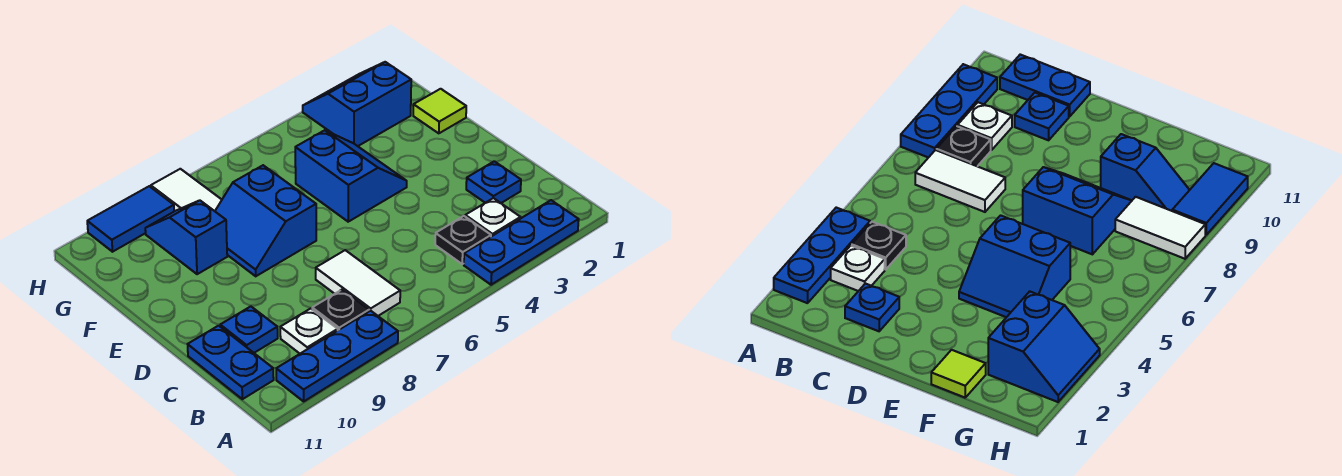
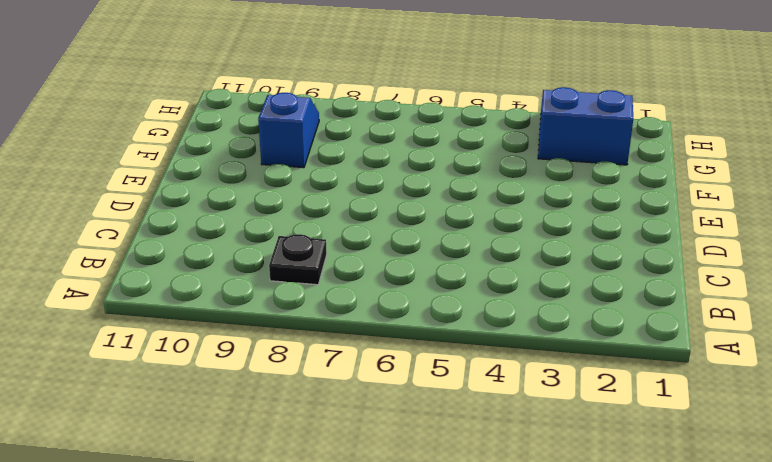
none -> blue plate A2:A4 level 1
none -> blue plate A8:A10 level 1
none -> white plate B3 level 1

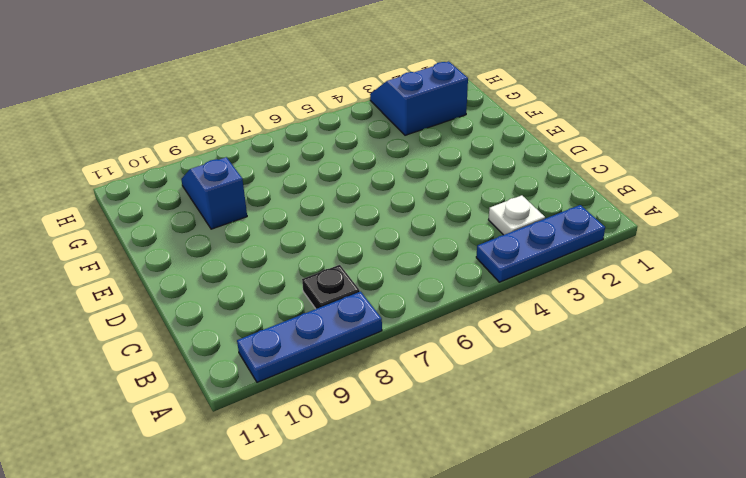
none -> black plate B4 level 1
none -> white tile B7:C7 level 1
none -> white plate B9 level 1

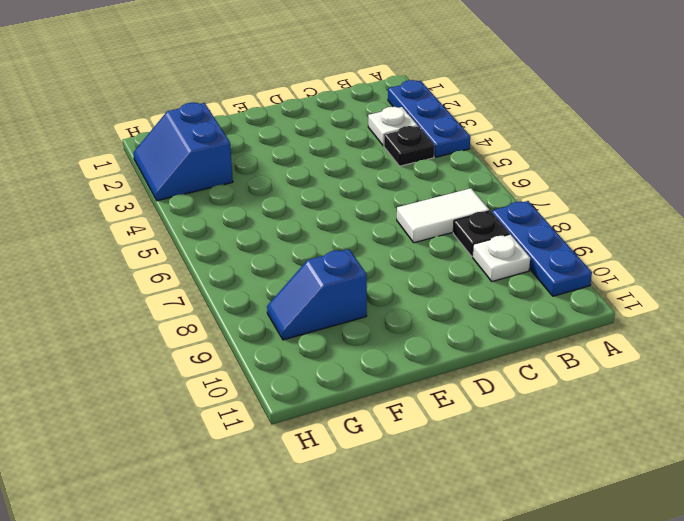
none -> blue plate B11:C11 level 1
none -> blue plate C2 level 1
none -> blue plate C10 level 1

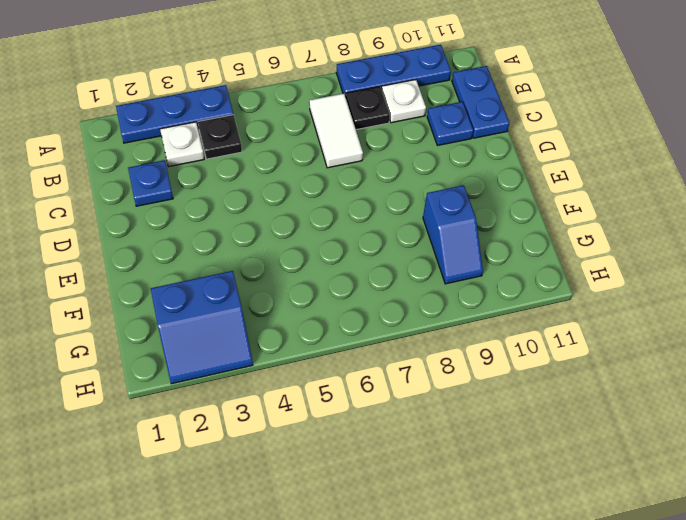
none -> blue slope E4:F5 level 1 top 5
none -> blue slope E7:F8 level 1 top 7
none -> lime tile F1 level 1

